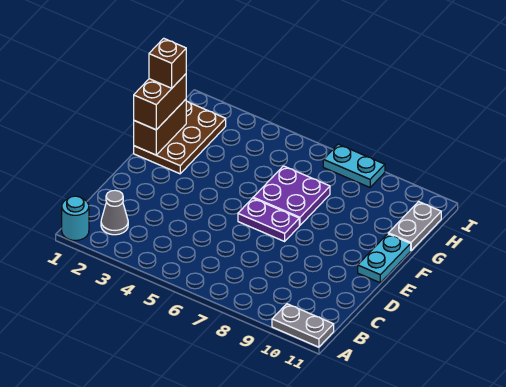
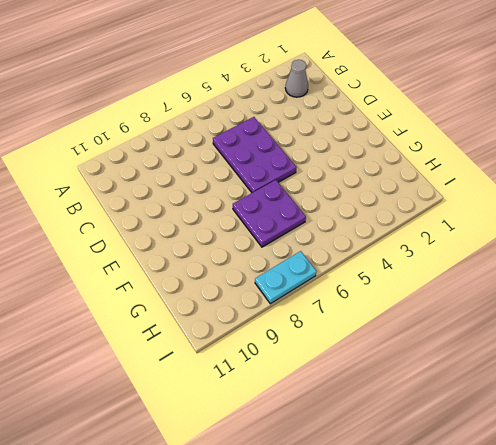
purple plate C5:E6 level 1 -> purple plate E6:E7 level 1
none -> cyan round brick A1 level 1
none -> grey plate A10:A11 level 1
none -> cyan plate E11:F11 level 1

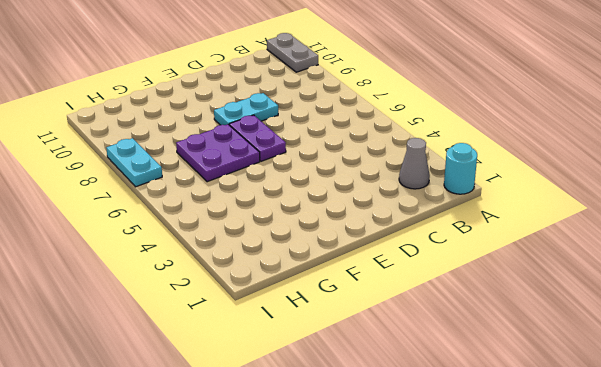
cyan plate D8:E8 level 1 -> cyan plate E11:F11 level 1
none -> brown plate F1:H2 level 1
none -> grey plate G11:H11 level 1
none -> brown brick F1:G1 level 2

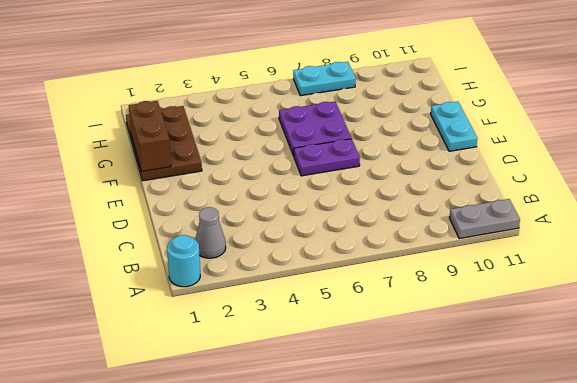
none -> grey plate G11:H11 level 1
none -> brown brick F1:G1 level 3
none -> brown brick G1 level 4

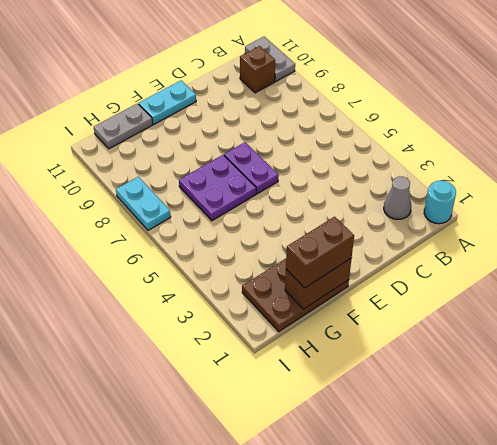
brown brick B10 level 1 -> brown brick G1 level 4

